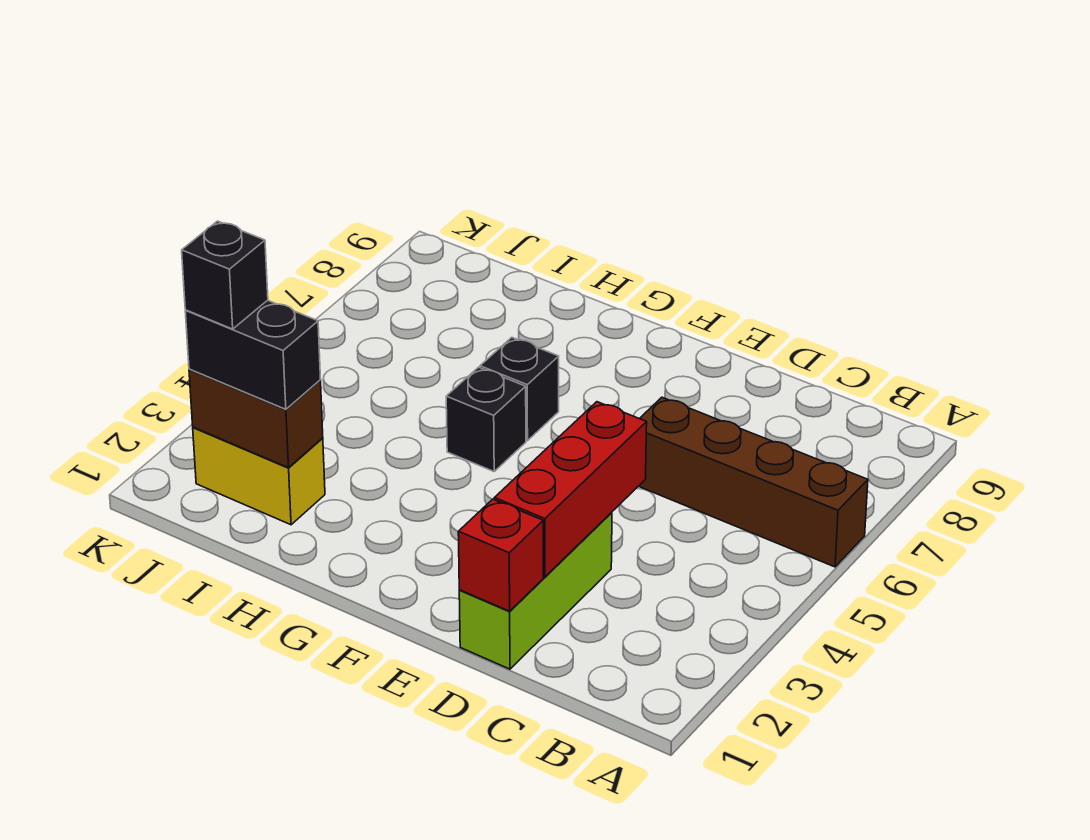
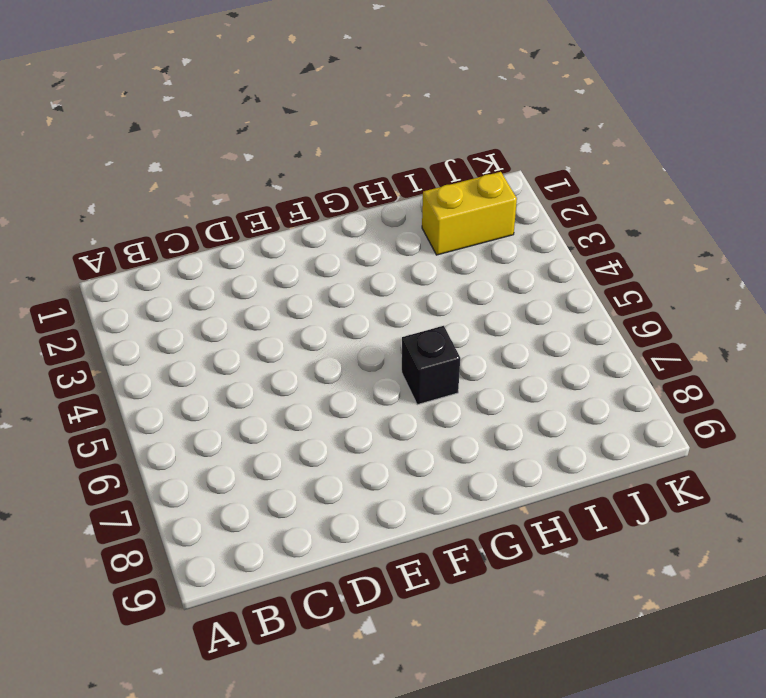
none -> brown brick A6:D6 level 1
none -> lime brick D1:D3 level 1

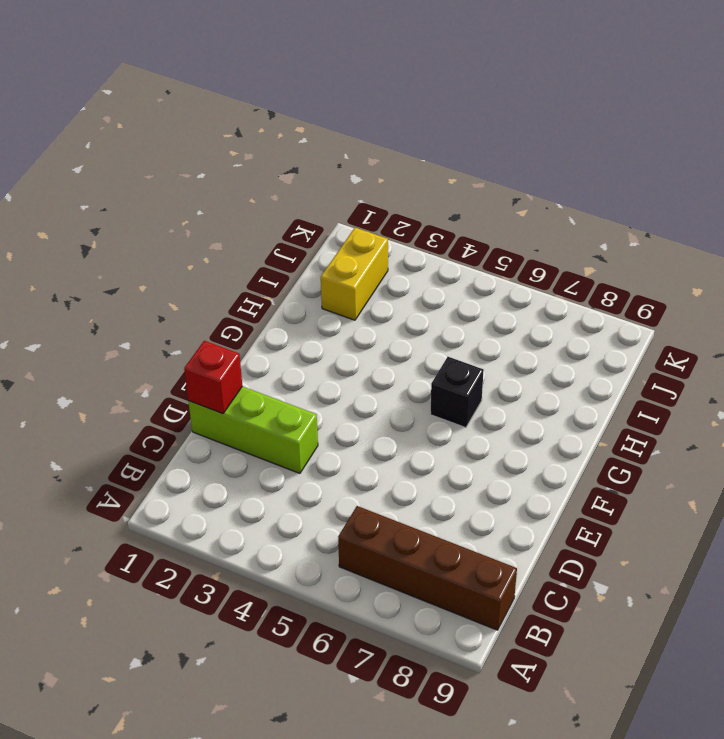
brown brick B6:B9 level 1 -> brown brick A6:D6 level 1
none -> black brick G5 level 1
none -> red brick D2:D4 level 2

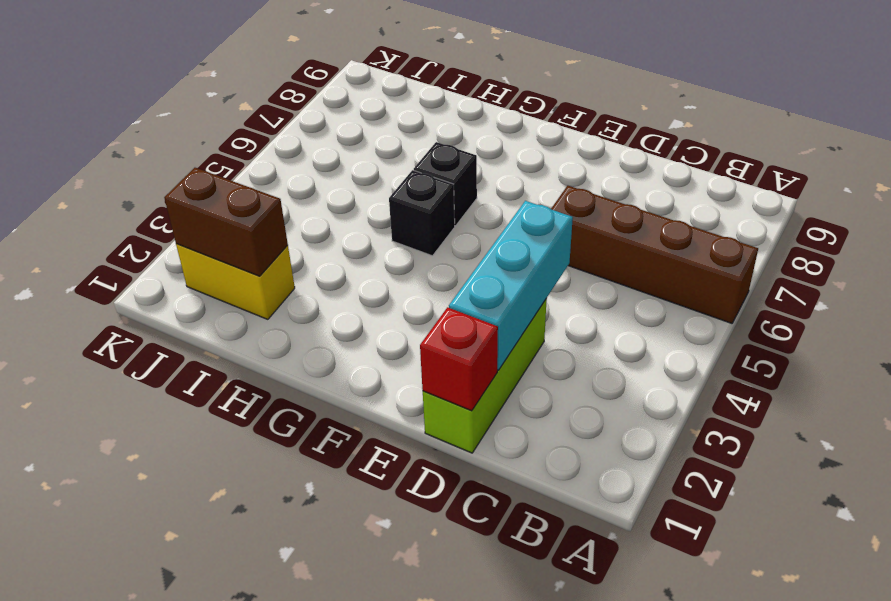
cyan brick D2:D4 level 2 -> red brick D2:D4 level 2
none -> black brick I2:J2 level 3
none -> black brick J2 level 4

